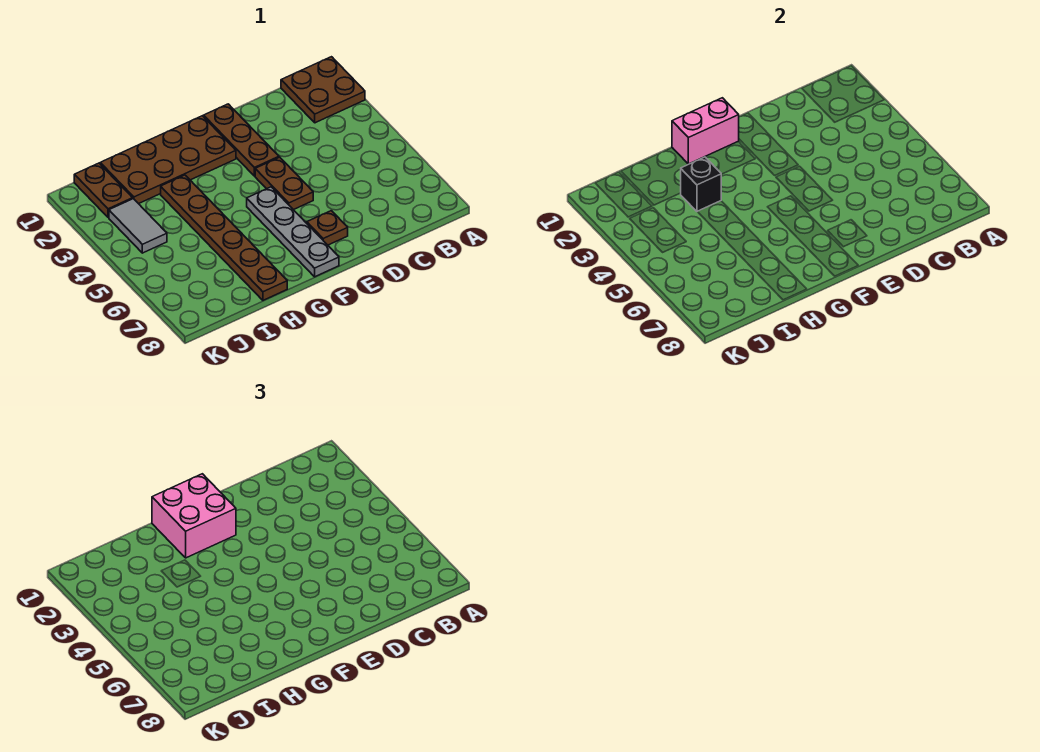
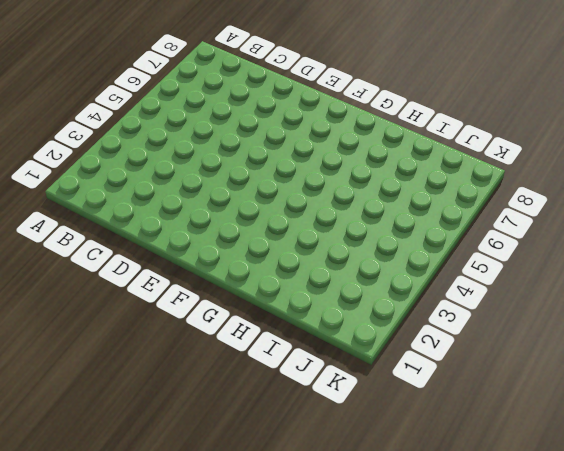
none -> brown plate A1:B2 level 1
none -> brown plate E1:E3 level 1
none -> brown plate E4:E5 level 1

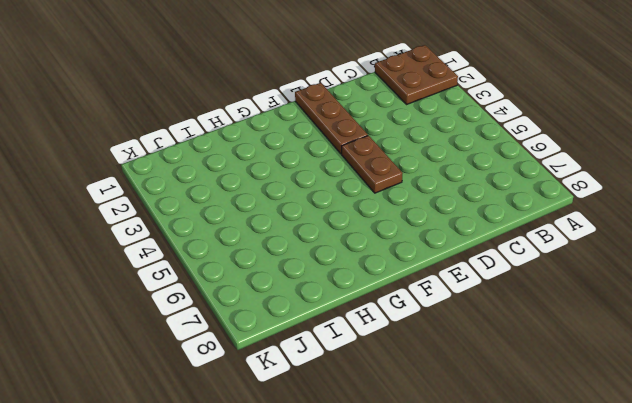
none -> brown plate E7 level 1
none -> brown plate F1:I2 level 1
none -> grey plate F5:F8 level 1

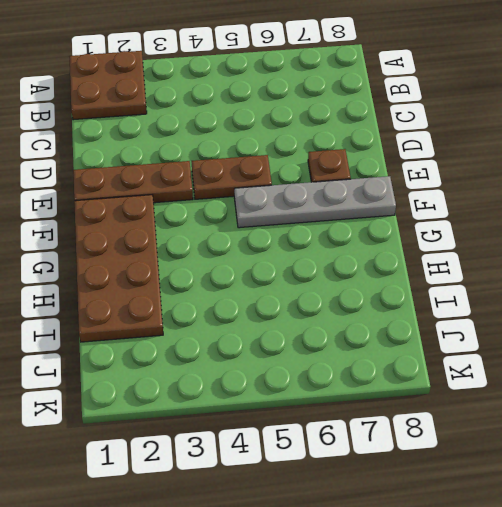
none -> brown plate H3:H8 level 1
none -> brown plate J1:J2 level 1
none -> grey tile J3:J4 level 1

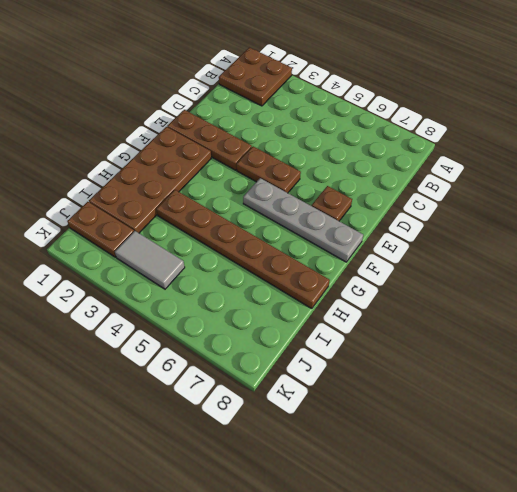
none -> pink brick F1:G1 level 2
none -> black brick H3 level 2
none -> pink brick F1:G2 level 3

